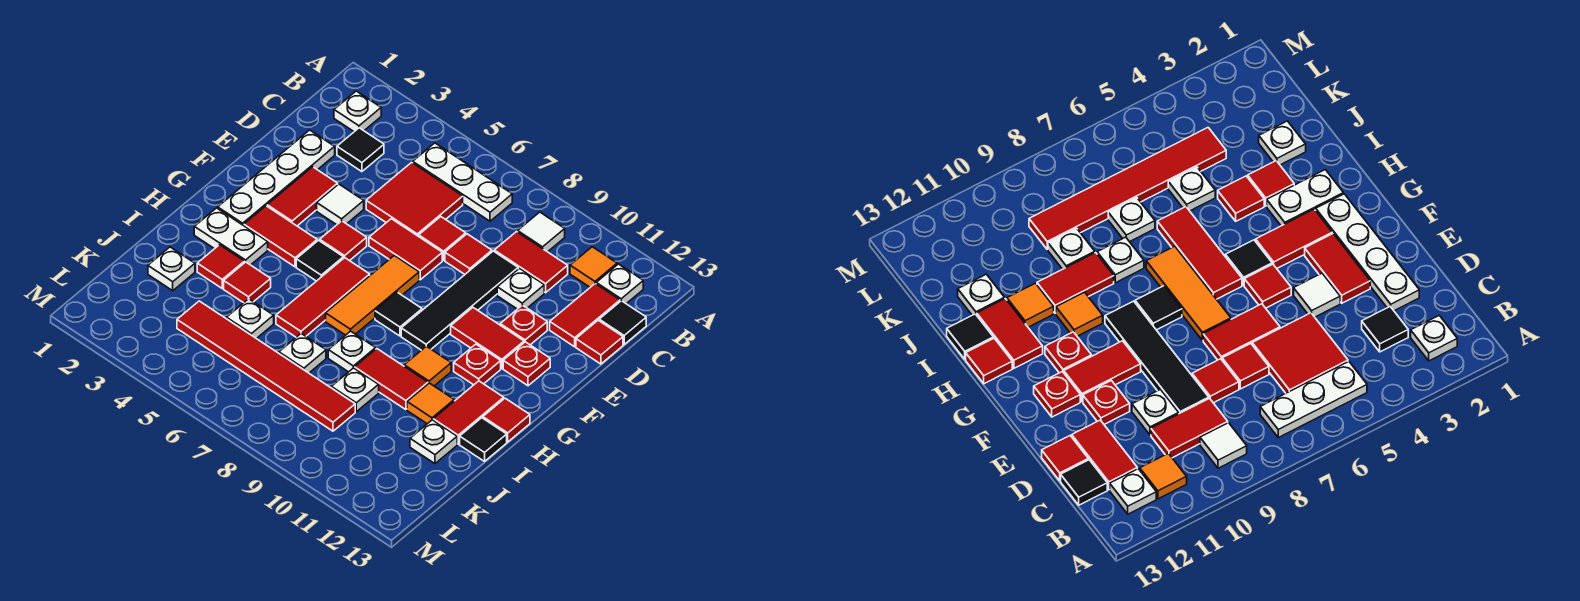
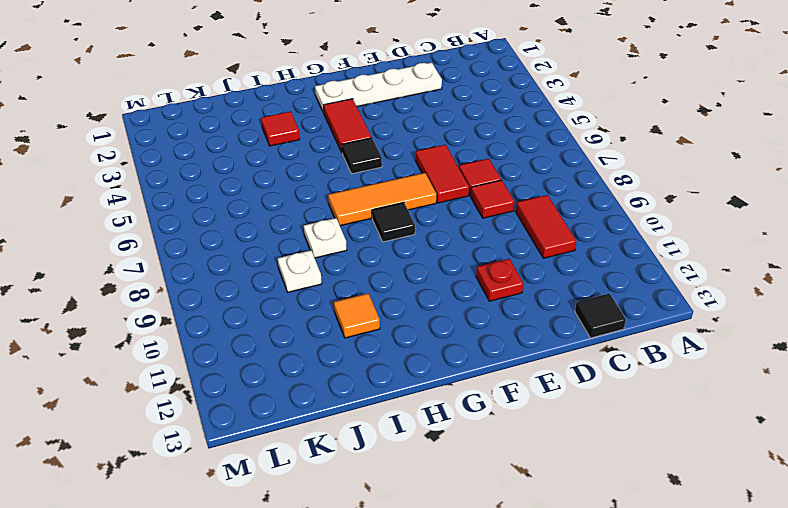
none -> white plate B2 level 1
none -> white plate B5:B7 level 1
none -> white tile B9 level 1
none -> orange tile B11 level 1

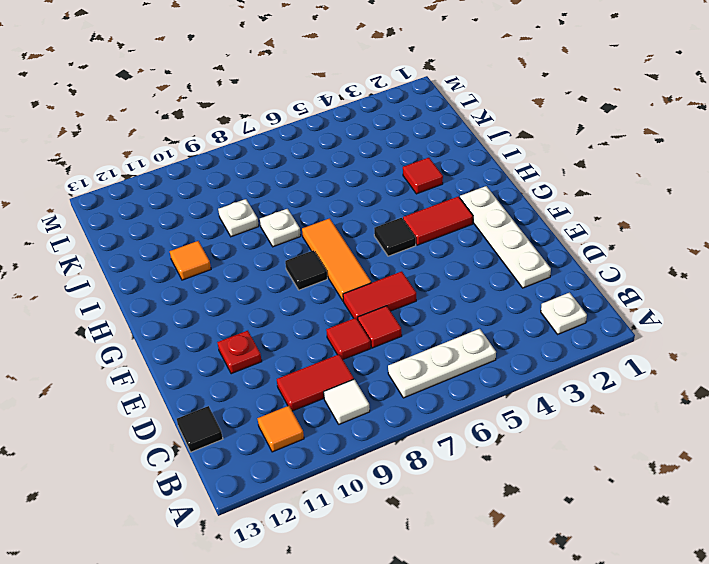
none -> white plate B12 level 1
none -> black tile C3 level 1
none -> red tile C5:D6 level 1
none -> red tile C12:D12 level 1

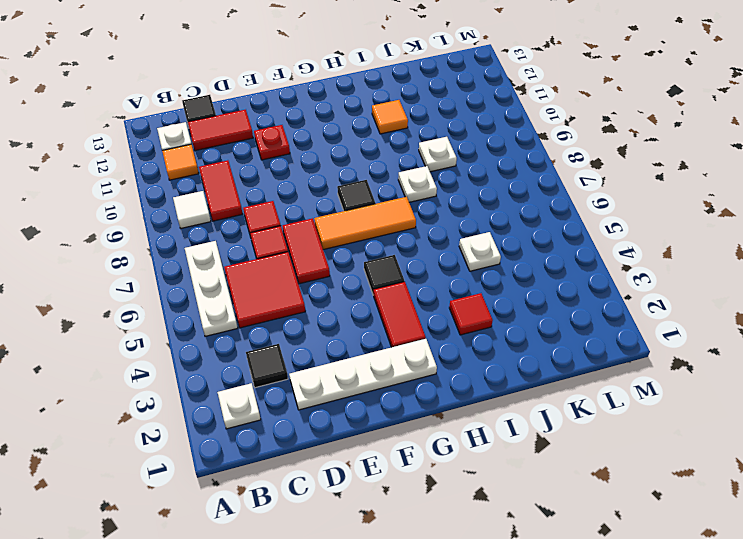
none -> black tile D9:G9 level 1
none -> white plate D10 level 1
none -> red tile D13 level 1
none -> red tile E3:F3 level 1

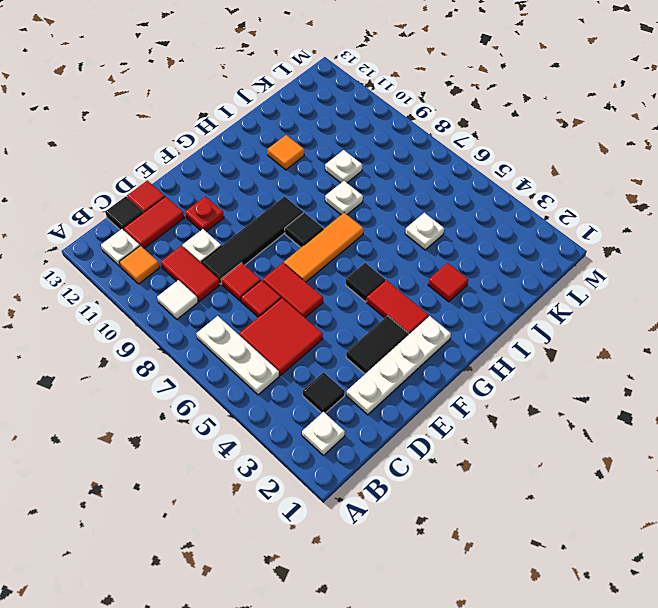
black tile E3:F3 level 1 -> red tile E3:F3 level 1
none -> white tile E4 level 1
none -> red tile F5 level 1
none -> red tile F10:F11 level 1
none -> red plate F12 level 1

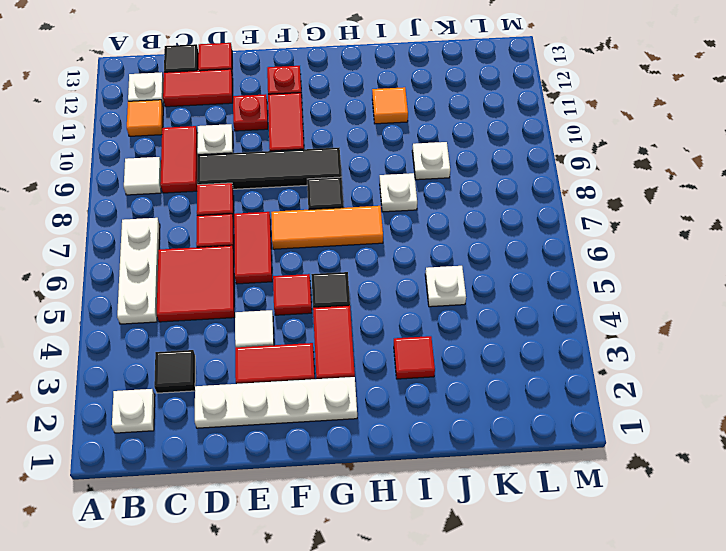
none -> red tile G6:I6 level 1
none -> red plate G11 level 1
none -> white plate H2:H3 level 1
none -> orange tile H10 level 1

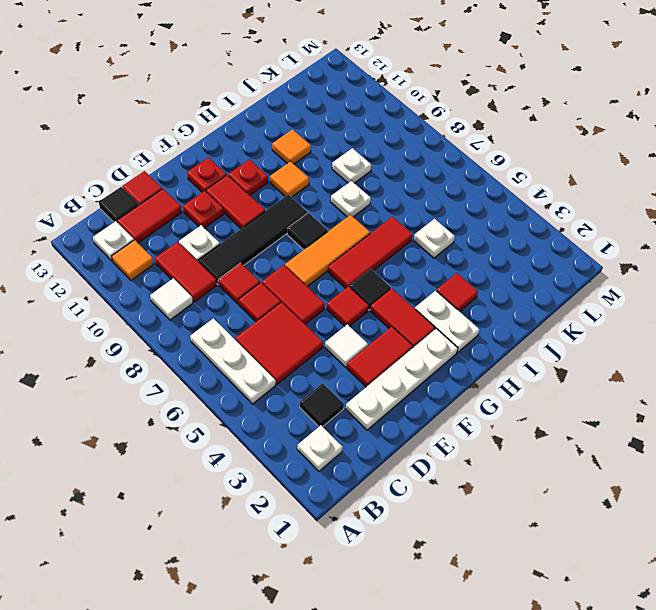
none -> red tile H12:I12 level 1
none -> red tile H13 level 1
none -> red tile I4 level 1
none -> red tile I9:I10 level 1

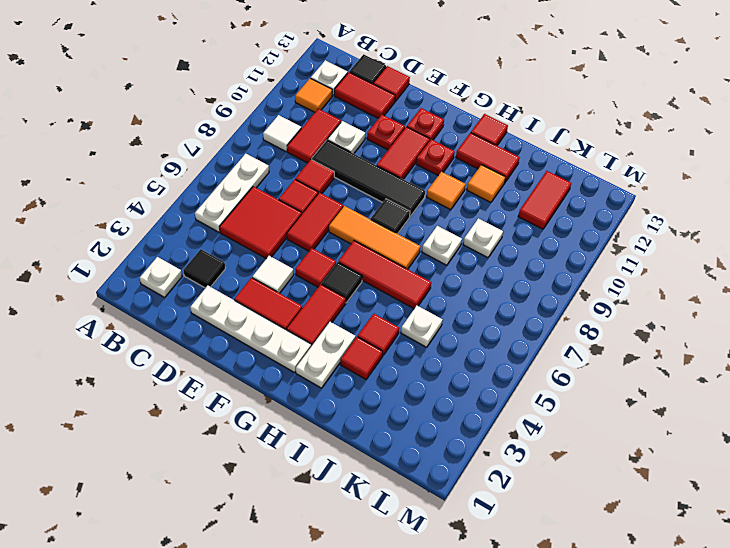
red tile K11:K12 level 1 -> red tile I9:I10 level 1
none -> black tile I13 level 1
none -> white plate J2 level 1
none -> white plate J7 level 1
none -> white plate J12 level 1

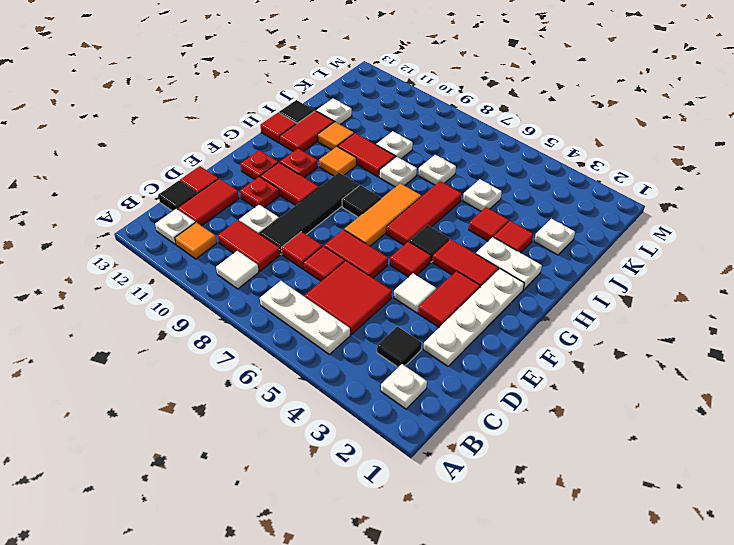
none -> red tile K4:K9 level 1

